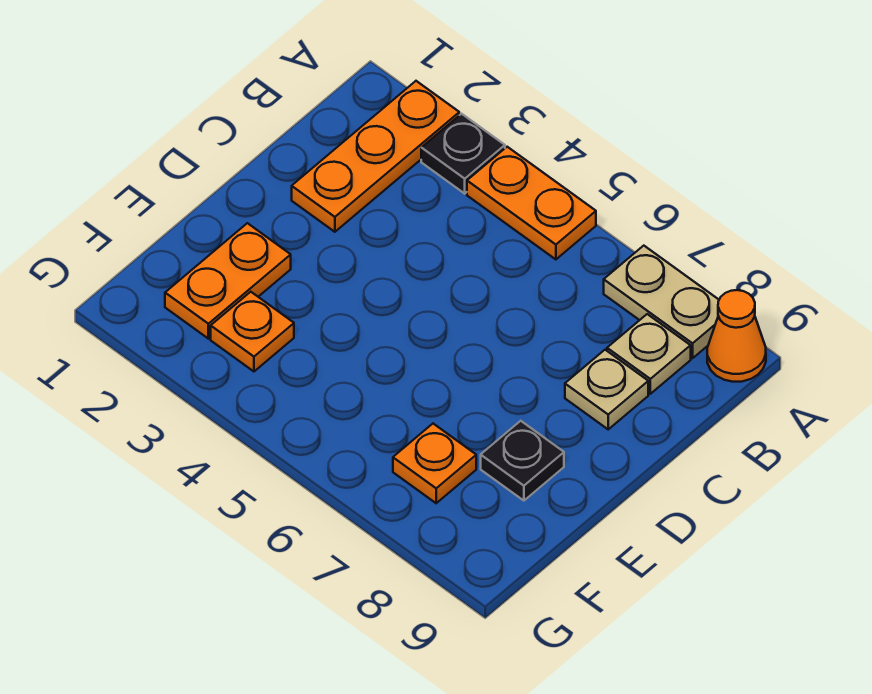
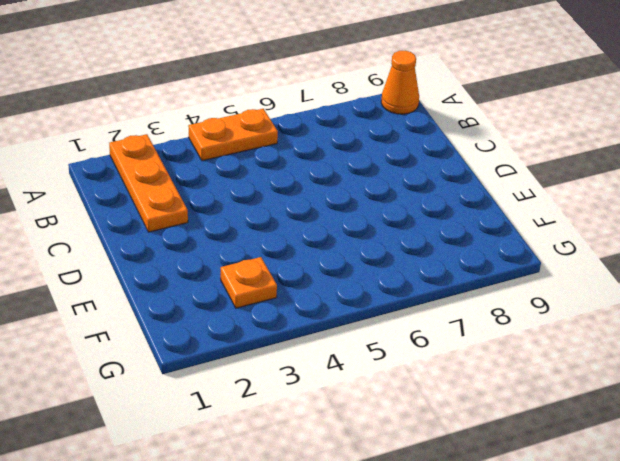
none -> black plate A3 level 1
none -> tan plate A7:A8 level 1

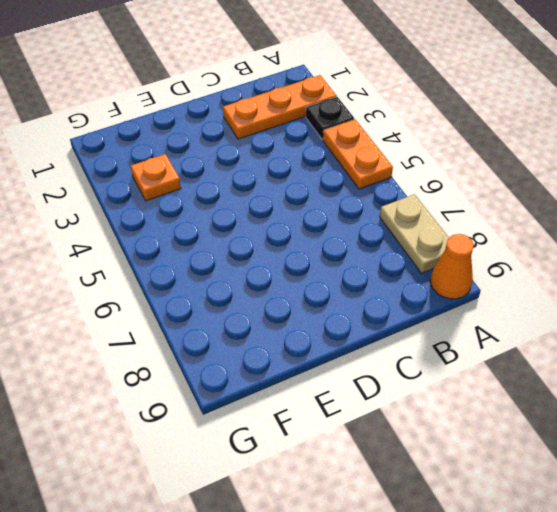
none -> tan plate B8 level 1
none -> tan plate C8 level 1

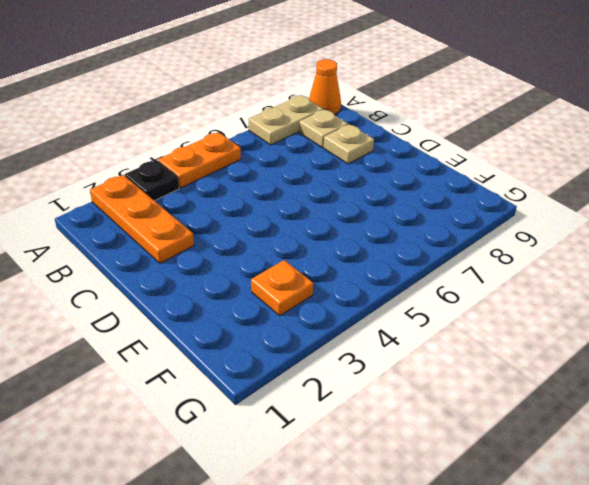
none -> orange plate E2:F2 level 1
none -> black plate E8 level 1

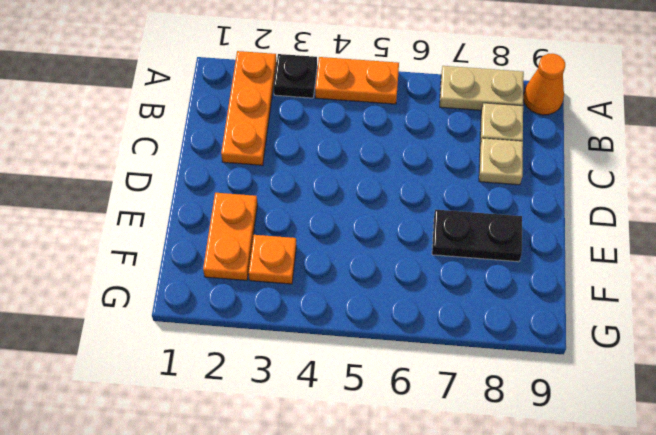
black plate E7:E8 level 1 -> black plate E8 level 1
none -> orange plate F7 level 1

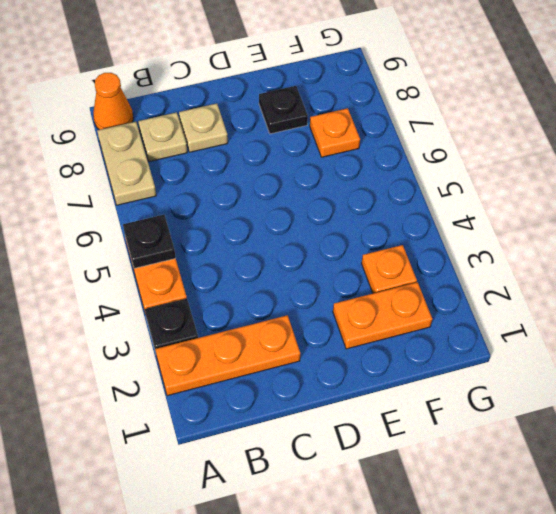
black plate A5 level 2 -> none

